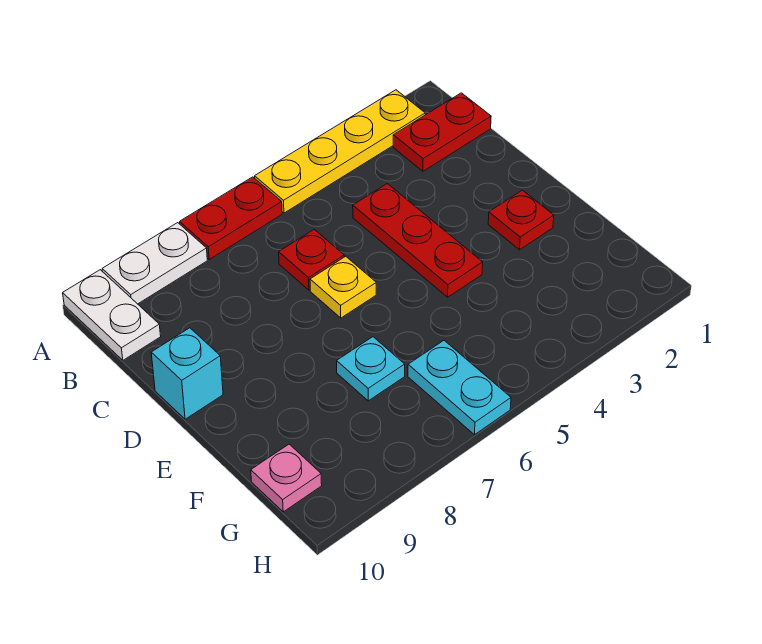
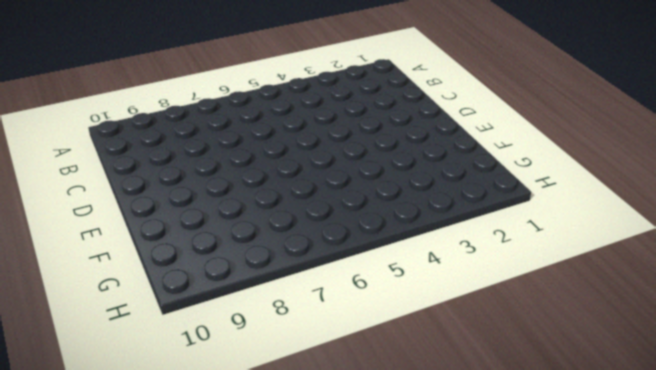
none -> yellow plate A2:A5 level 1
none -> red plate A6:A7 level 1
none -> white plate A8:A9 level 1

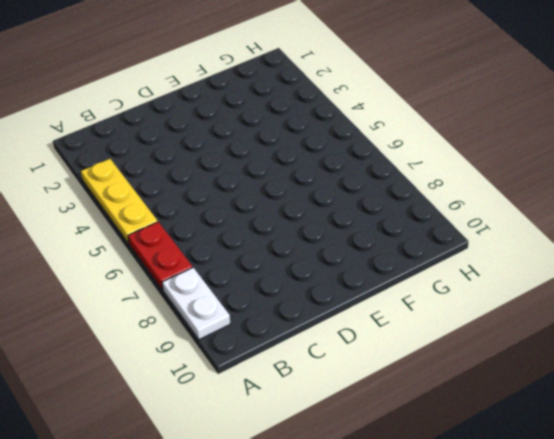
yellow plate A3:A5 level 1 -> yellow plate A2:A5 level 1
none -> white plate A10:B10 level 1
none -> red plate B1:B2 level 1
none -> red plate C4:E4 level 1

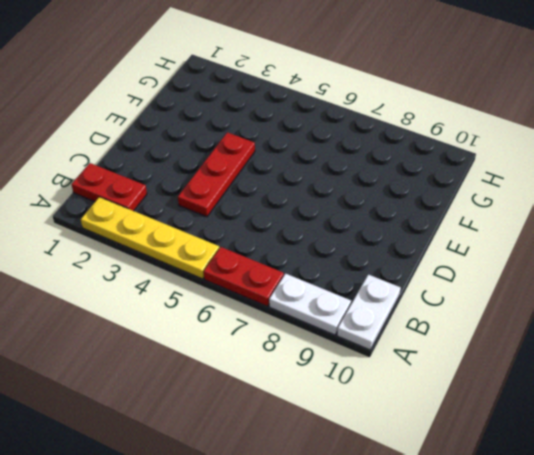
none -> red plate C6 level 1
none -> yellow plate D6 level 1
none -> cyan brick D10 level 1

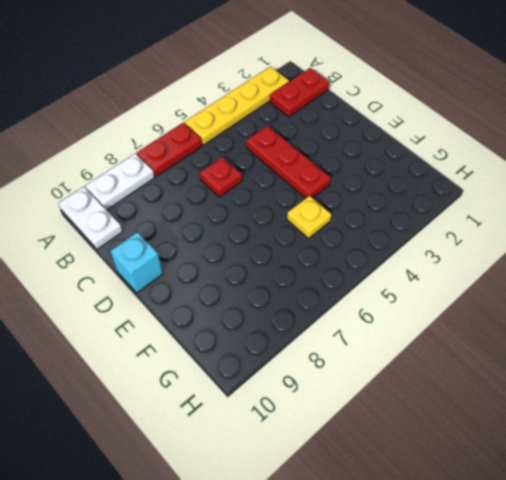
yellow plate F5 level 1 -> yellow plate D6 level 1
none -> red plate E2 level 1
none -> cyan plate F7 level 1
none -> cyan plate G6:H6 level 1

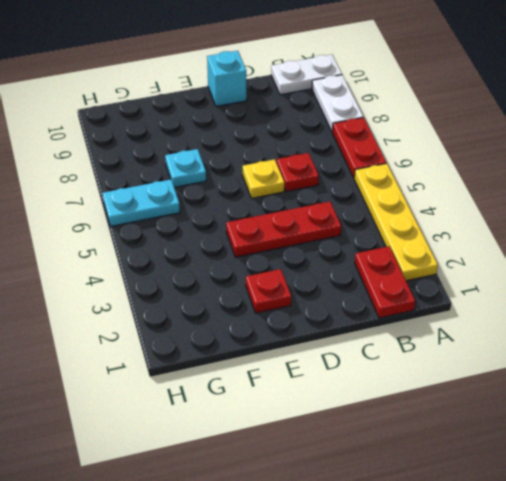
none -> pink plate G10 level 1

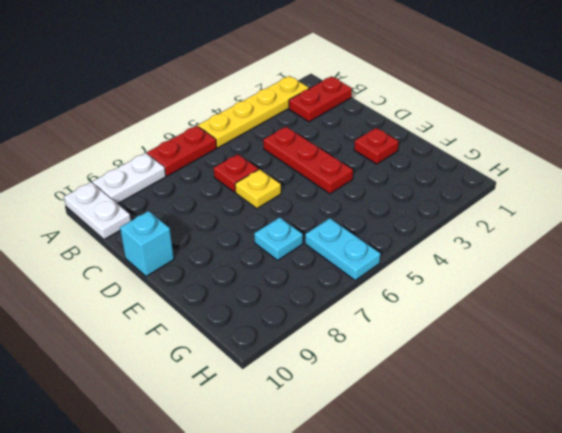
none -> pink plate G10 level 1

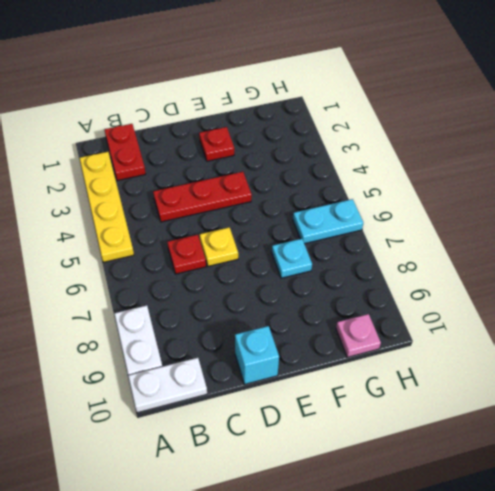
none -> red plate A6:A7 level 1

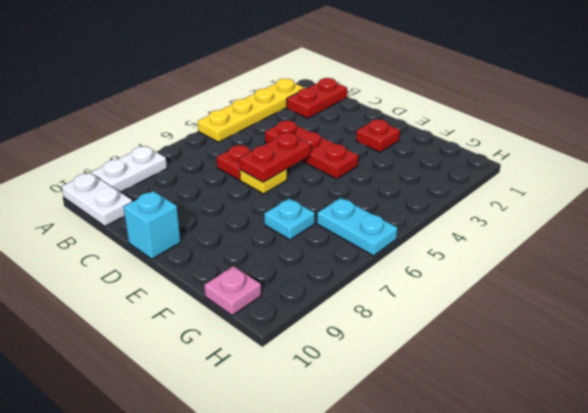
red plate D5:D6 level 2 -> red plate A6:A7 level 1

